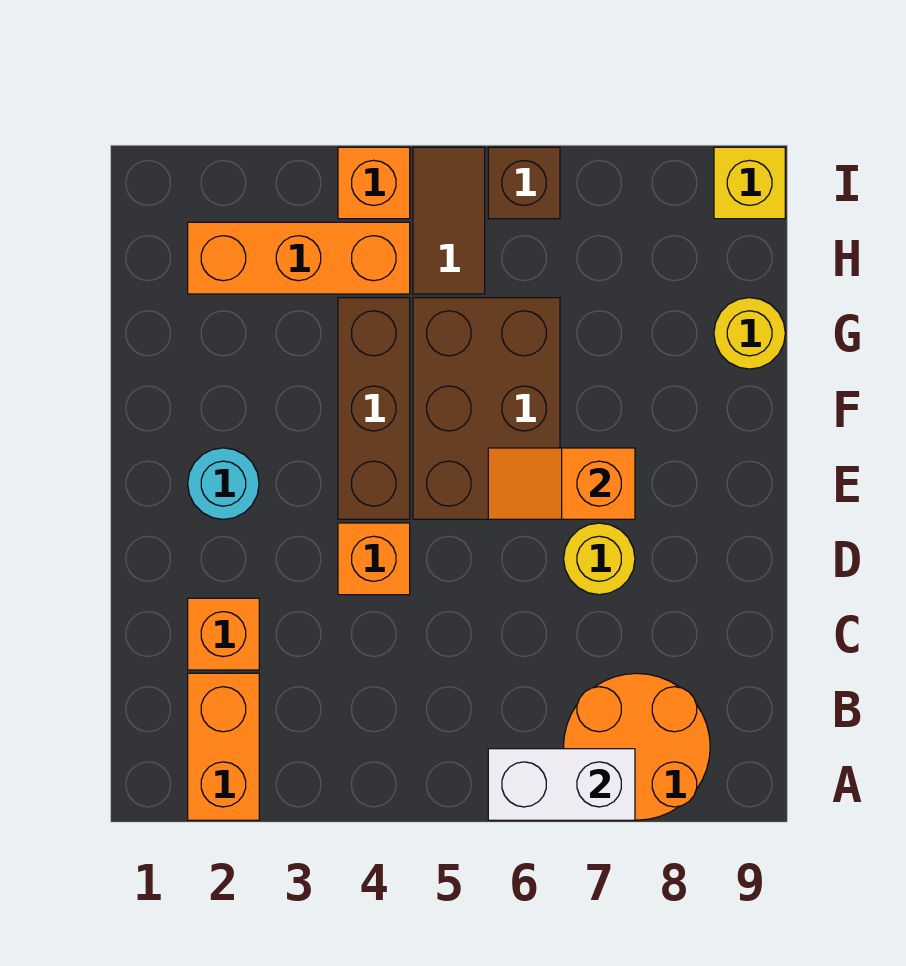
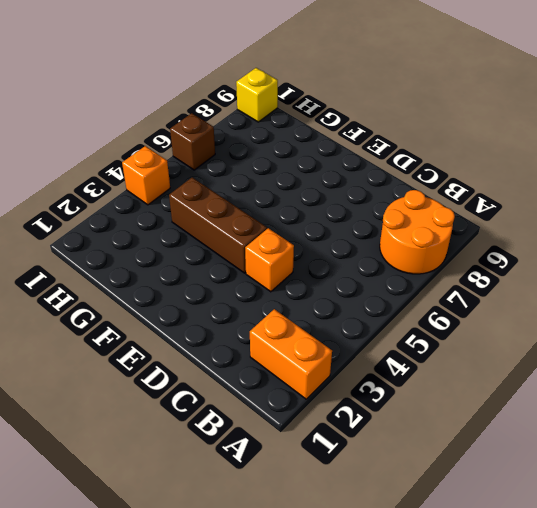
none -> orange brick C2 level 1
none -> yellow round brick D7 level 1
none -> cyan round brick E2 level 1

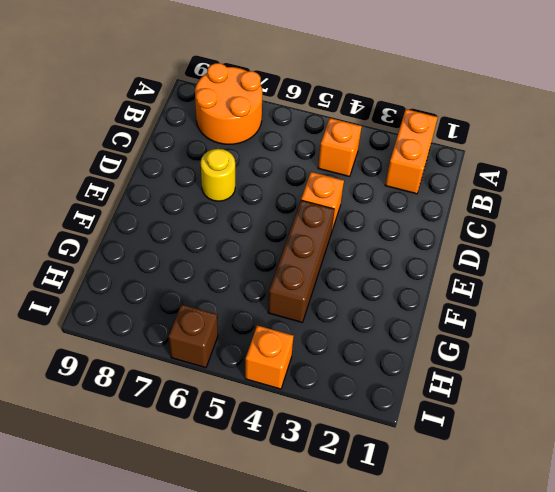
orange brick B4 level 1 -> orange brick C2 level 1
none -> cyan round brick E2 level 1
none -> brown brick E5:G6 level 1
none -> yellow round brick G9 level 1

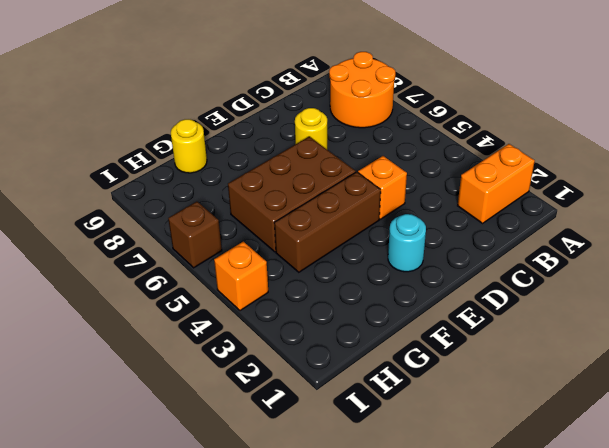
none -> orange brick C2 level 1
none -> orange brick H2:H4 level 1
none -> brown tile H5:I5 level 1

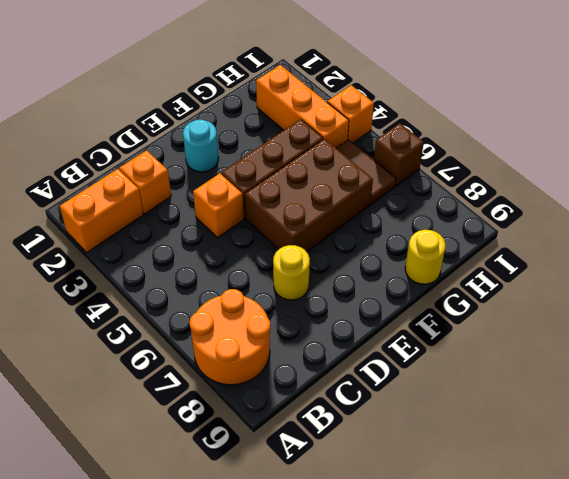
brown tile H5:H6 level 1 -> brown tile H5:I5 level 1
none -> yellow brick I9 level 1
none -> white brick A6:A7 level 2
none -> orange slope E6:E7 level 2 top 7

